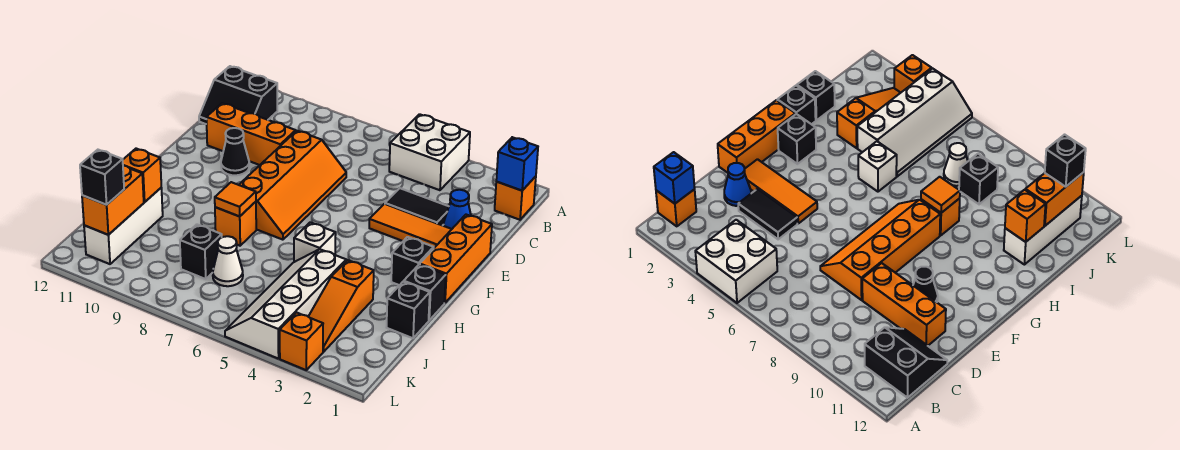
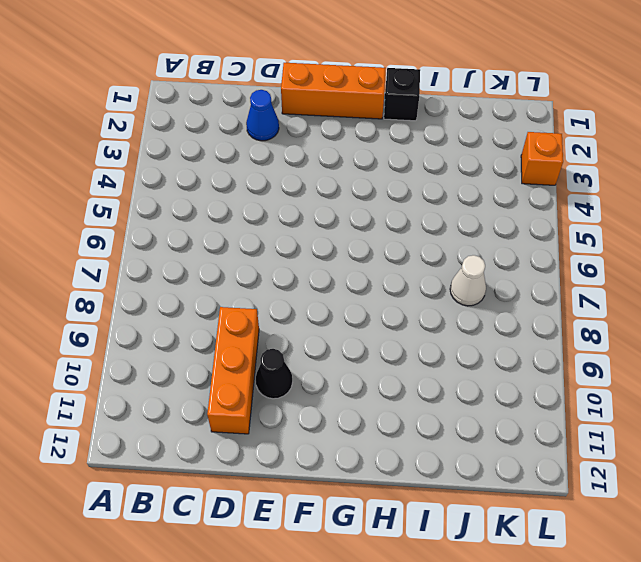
none -> white brick A4:B5 level 1
none -> orange brick B1 level 1
none -> black slope B11:C12 level 1 top B

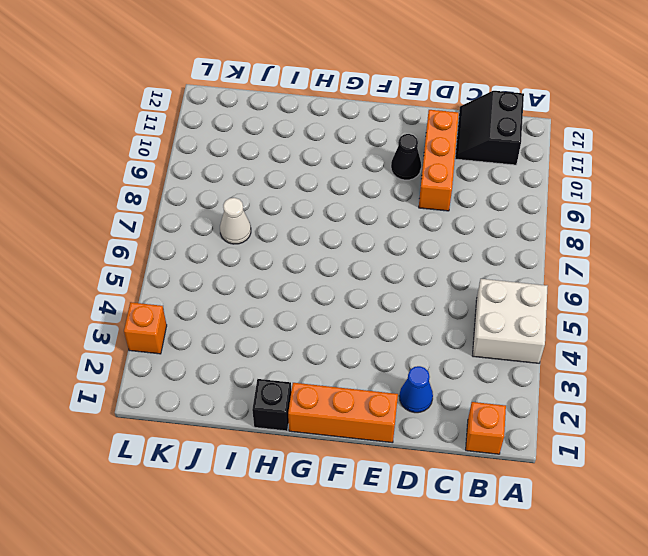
none -> black tile D3:D4 level 1
none -> orange slope D7:G8 level 1 top 8
none -> orange tile E2:E4 level 1

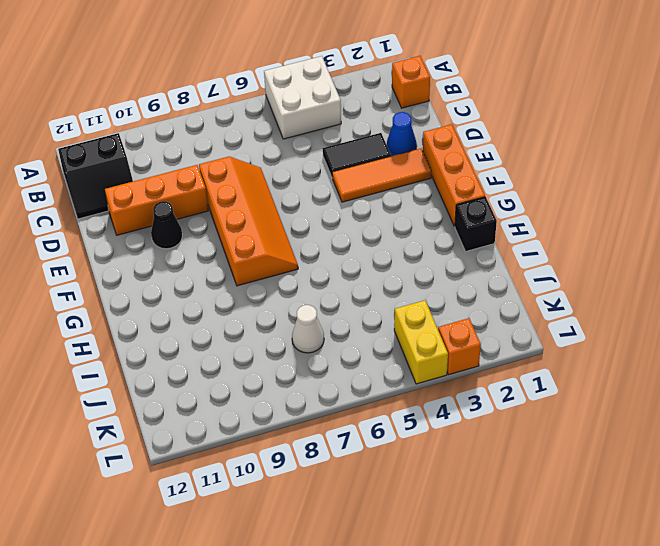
yellow brick K4:L4 level 1 -> white slope I4:L5 level 1 top 4
none -> black brick G2 level 1
none -> white brick H5 level 1
none -> orange brick H8 level 1

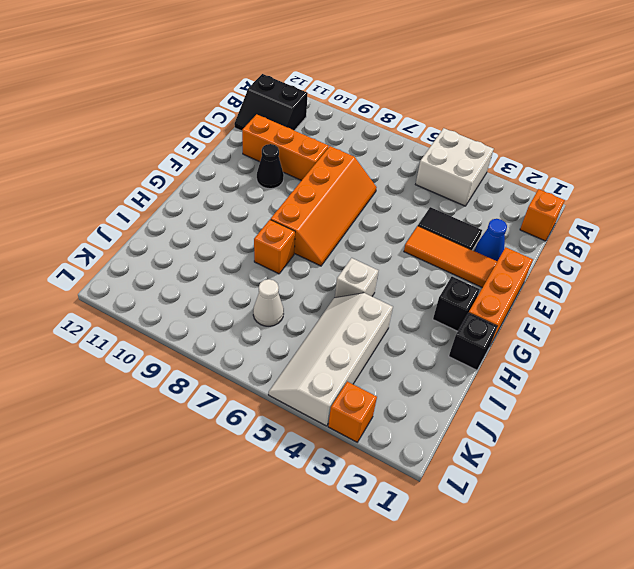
none -> black brick I1 level 1
none -> orange slope I3:K3 level 1 top I
none -> white brick I11:K11 level 1

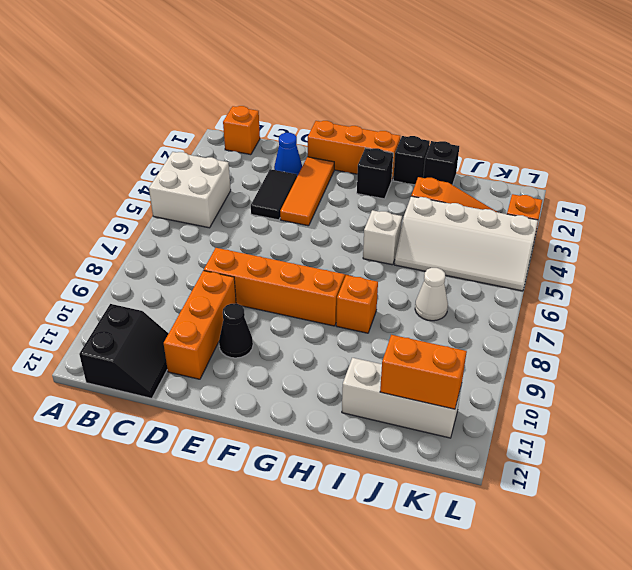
none -> black brick J8 level 1
none -> blue brick B1 level 2
none -> orange tile H8 level 2

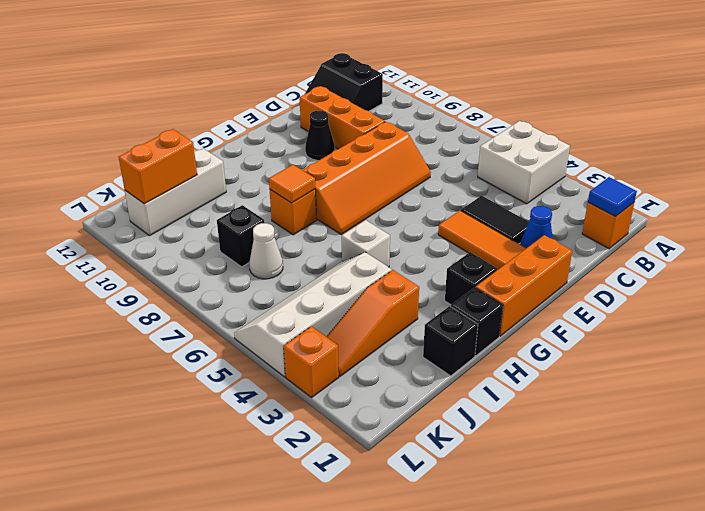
blue tile B1 level 2 -> blue brick B1 level 2
none -> orange brick I11 level 2
none -> black brick K11 level 3

